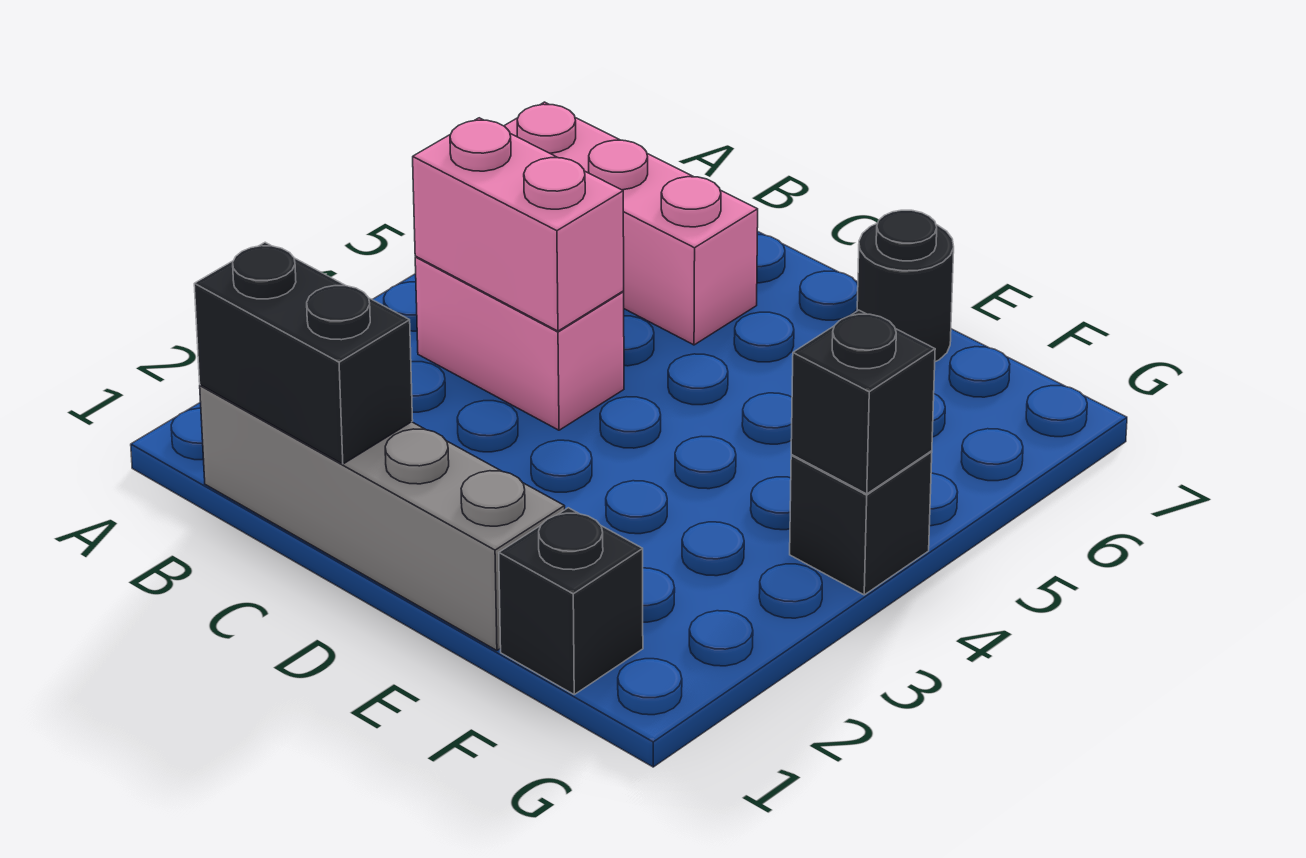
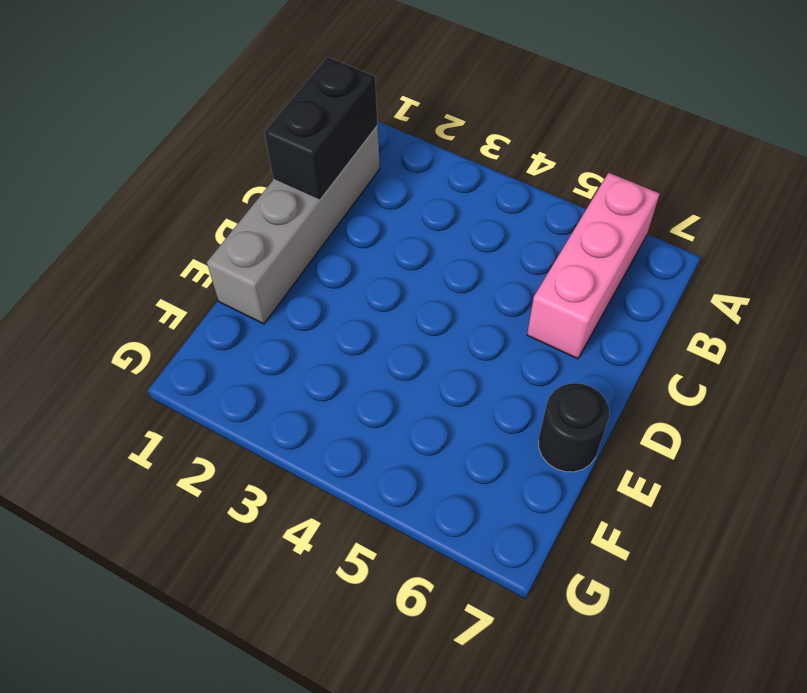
none -> pink brick B4:C4 level 1
none -> black brick F1 level 1

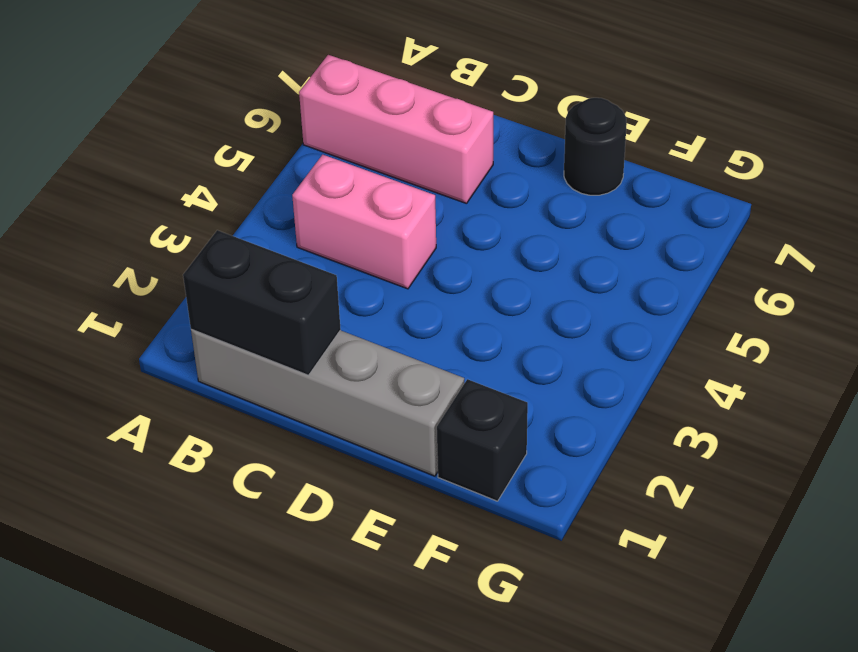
none -> black brick G4 level 1
none -> pink brick B4:C4 level 2

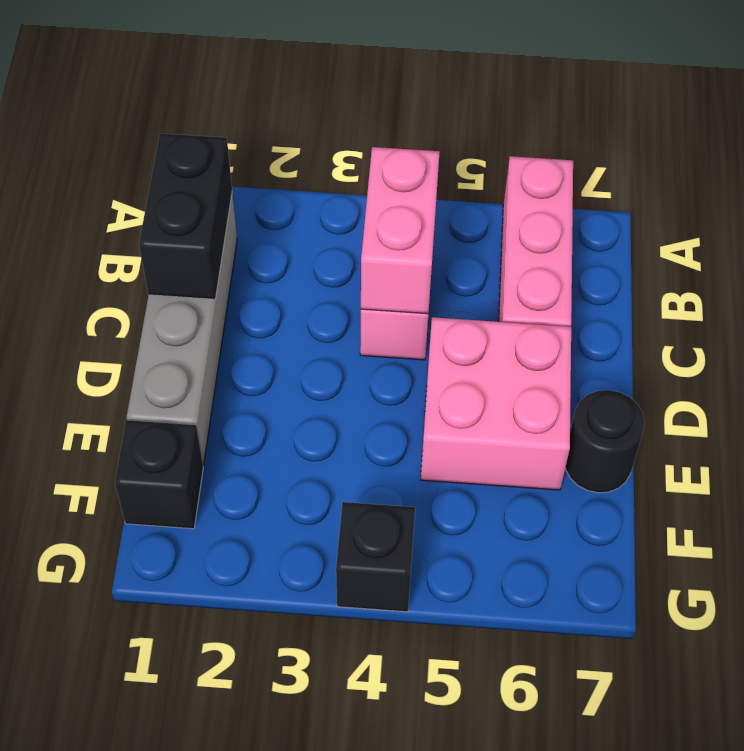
pink brick D5:E6 level 1 -> none
none -> black brick G4 level 2

